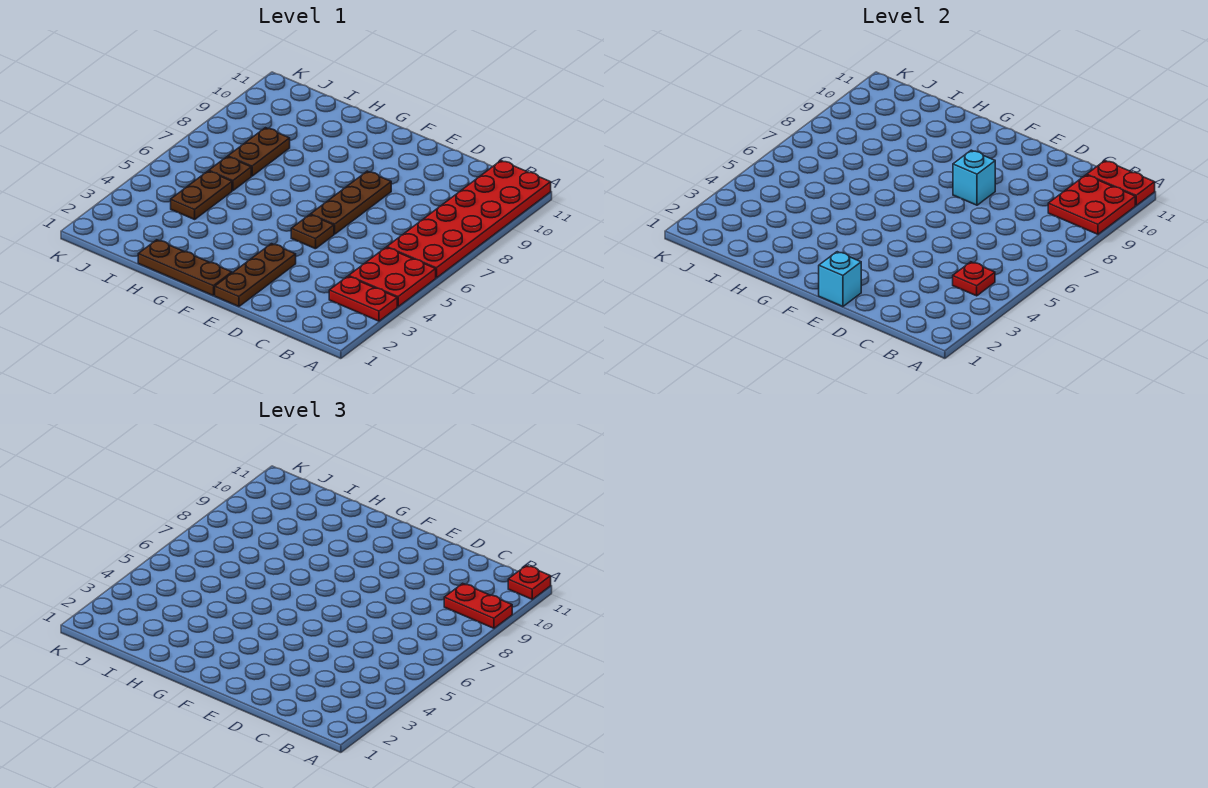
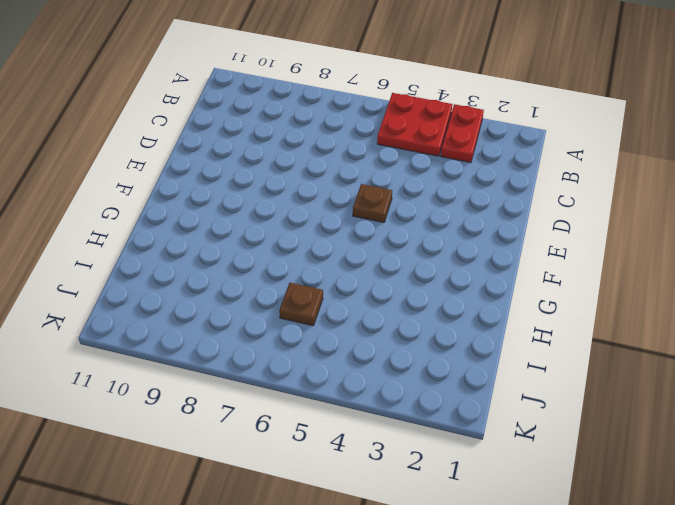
none -> red plate A6:B11 level 1
none -> brown plate E1:E3 level 1
none -> brown plate E6:E8 level 1

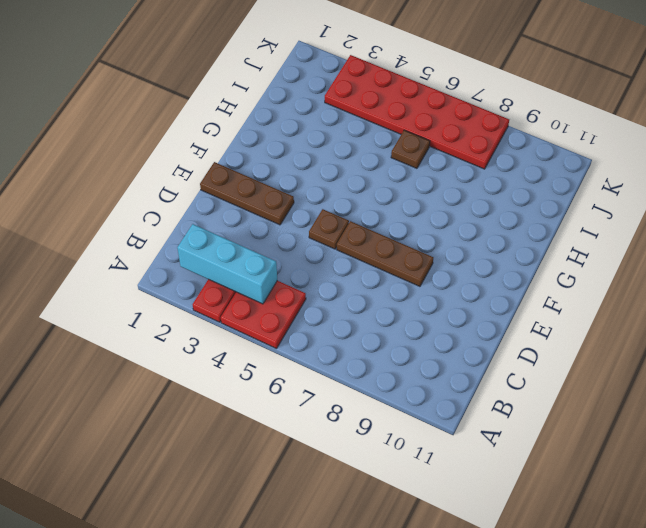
cyan brick B2:B4 level 2 -> red plate B4 level 2
red plate J3:K8 level 1 -> red plate A6:B11 level 1
none -> brown plate F1:H1 level 1
none -> brown plate I4:I5 level 1
none -> brown plate I7:I8 level 1

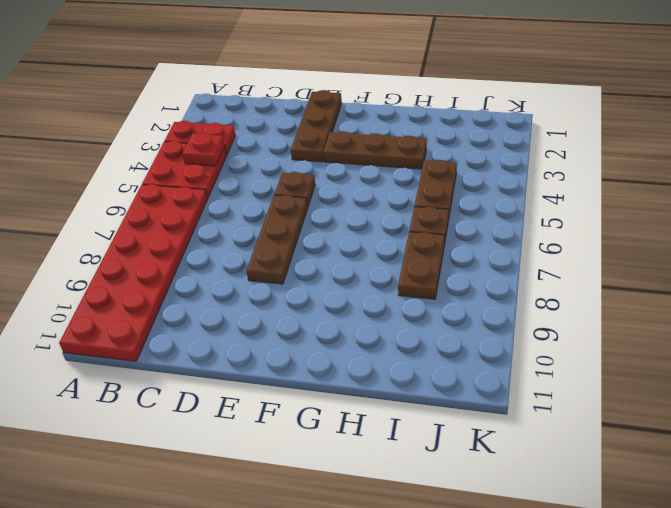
brown plate F3:H3 level 1 -> brown plate F1:H1 level 1
none -> red plate A9:B10 level 2
none -> red plate A11:B11 level 2
none -> cyan brick E1 level 2

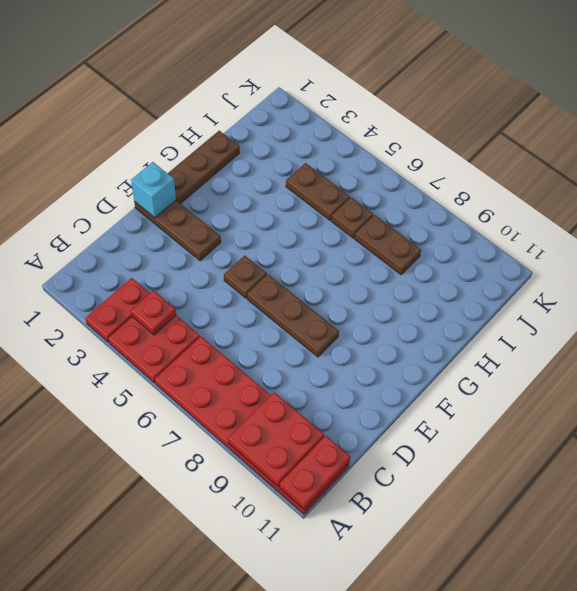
none -> cyan brick E8 level 2
none -> red plate A9:B9 level 3
none -> red plate A11 level 3

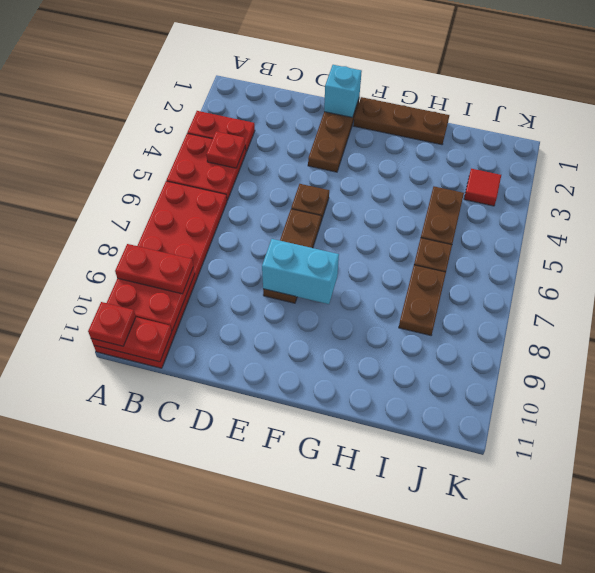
cyan brick E8:F8 level 2 -> cyan brick E8 level 2
red tile J3 level 1 -> none

